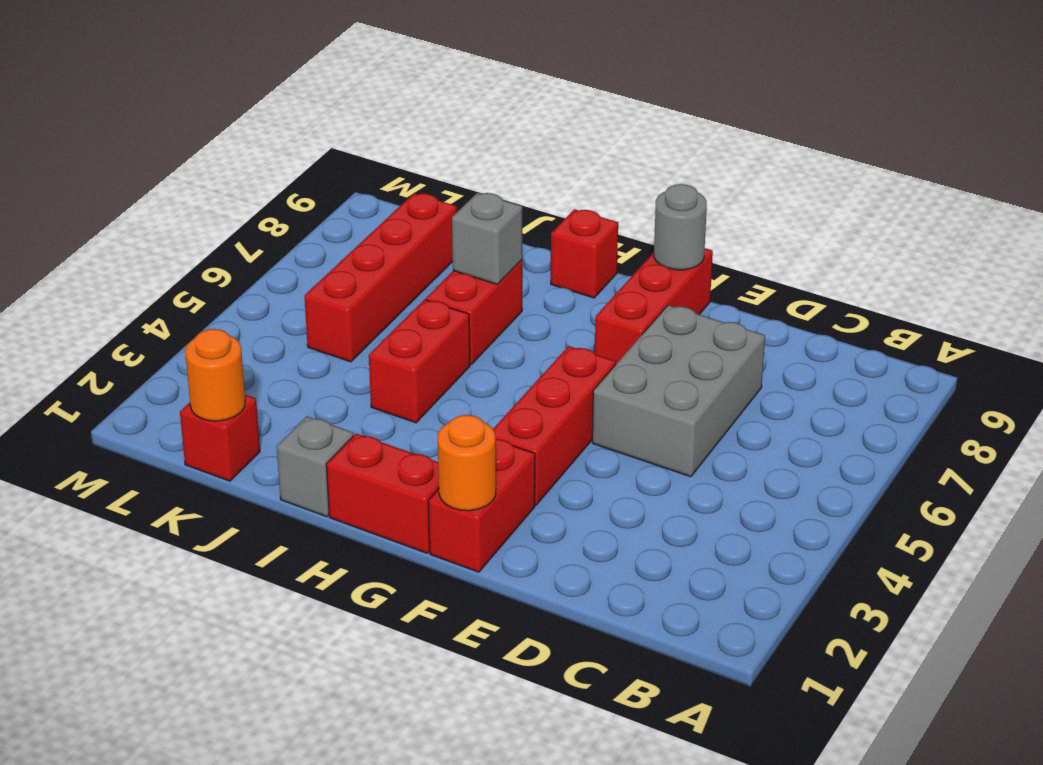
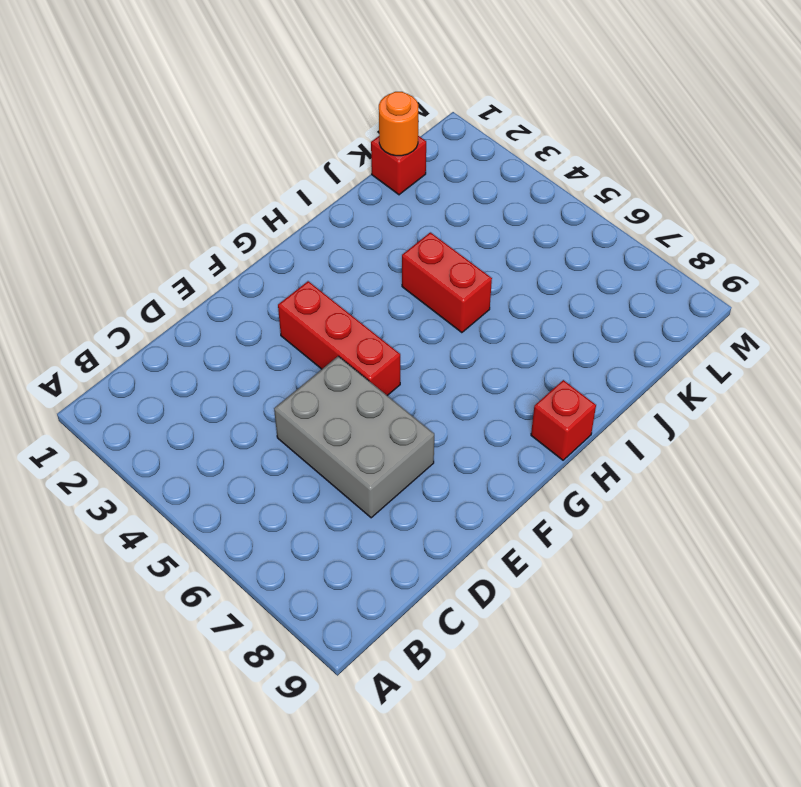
none -> red brick F1:F2 level 1
none -> red brick F7:F9 level 1
none -> red brick G1:H1 level 1

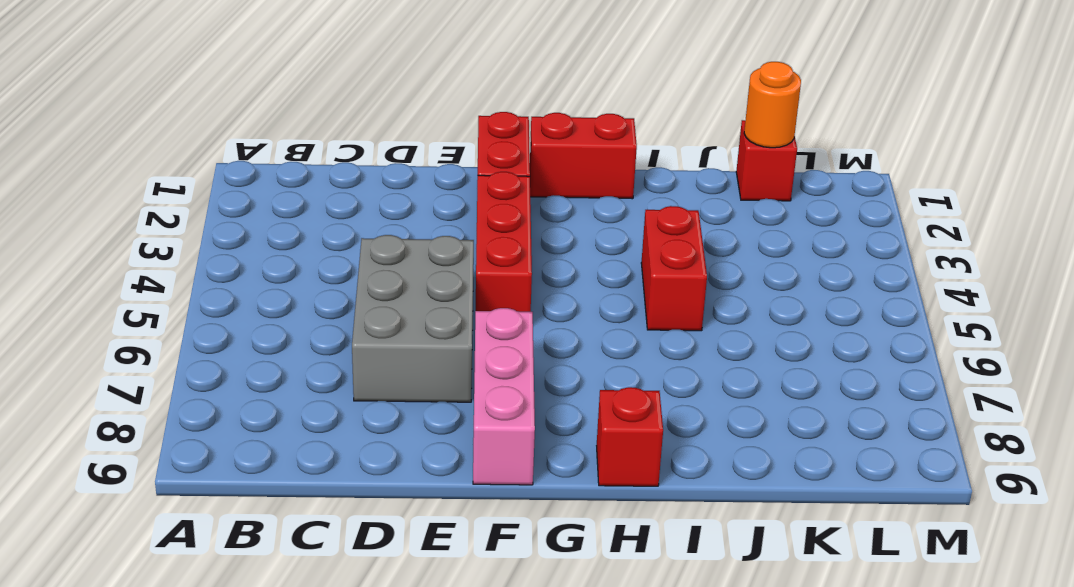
pink brick F7:F9 level 1 -> red brick F7:F9 level 1
none -> grey brick I1 level 1
none -> red brick I6:I7 level 1
none -> red brick K5:K8 level 1

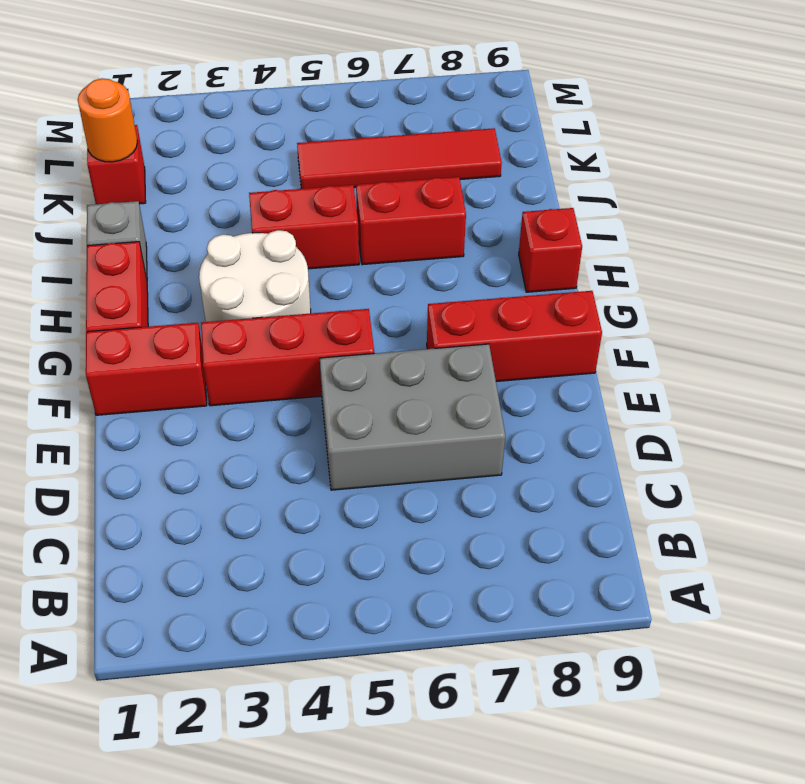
white round brick G3:H4 level 1 -> none
red tile K5:K8 level 1 -> red brick K5:K8 level 1
none -> orange round brick F1 level 2
none -> grey round brick F9 level 2
none -> grey brick I7 level 2

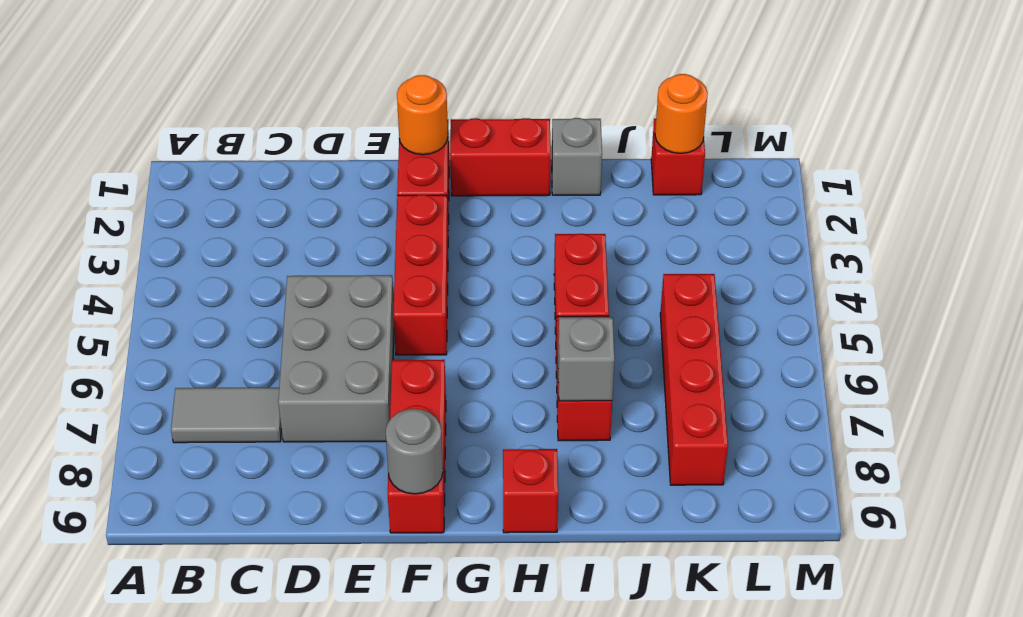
grey tile B7:C7 level 1 -> none

